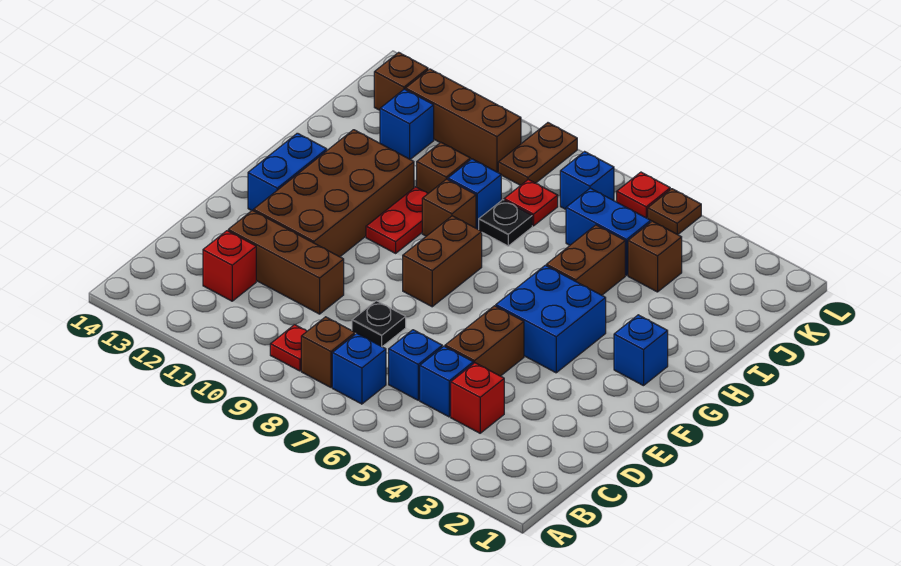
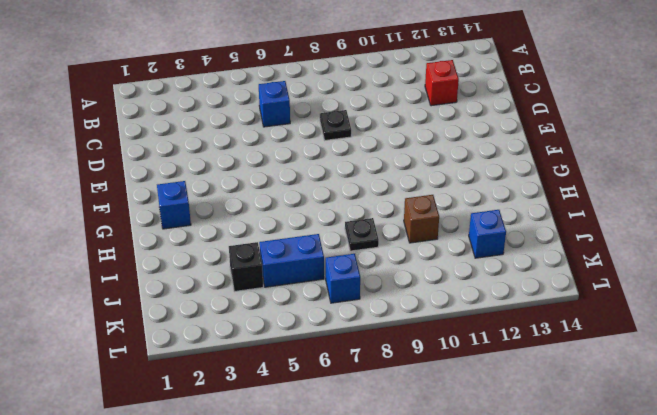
black brick J4 level 1 -> brown brick J4 level 1
none -> blue brick B7 level 1
none -> brown brick B8 level 1
none -> red plate B9 level 1
none -> red brick C4 level 1

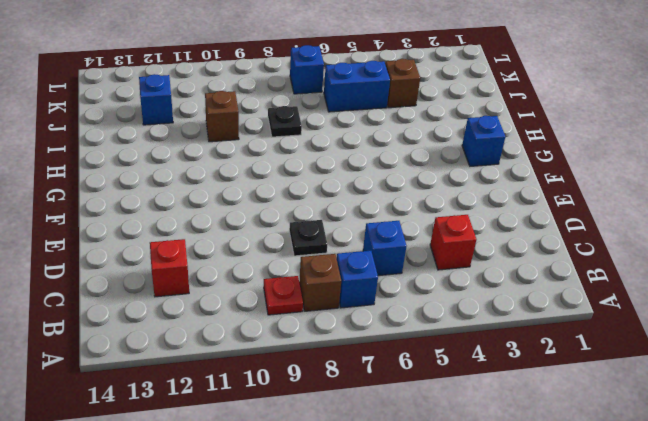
none -> blue brick C5 level 1
none -> brown brick D5:E5 level 1
none -> brown brick D10:D12 level 1
none -> brown brick E11:H12 level 1

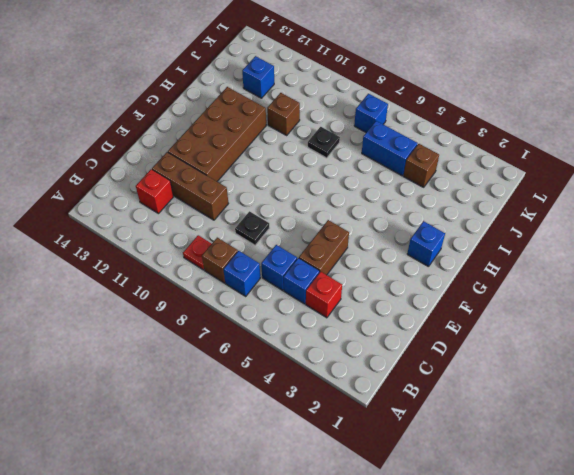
none -> blue brick F4:G5 level 1
none -> brown brick F8:G8 level 1
none -> blue brick F13:G13 level 1
none -> red plate G10:H10 level 1

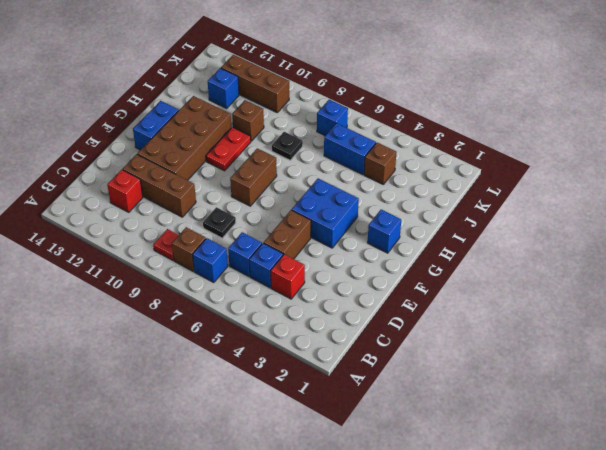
none -> brown brick H5:I5 level 1
none -> brown brick H9 level 1
none -> blue brick I9 level 1
none -> red plate J8 level 1

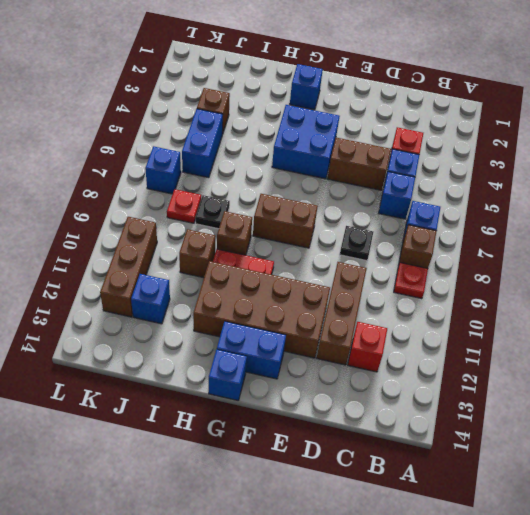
blue brick G14 level 1 -> blue brick I9 level 1
none -> brown brick H5:I5 level 1
none -> brown plate K9:L9 level 1
none -> brown brick K13 level 1
none -> brown plate L5 level 1

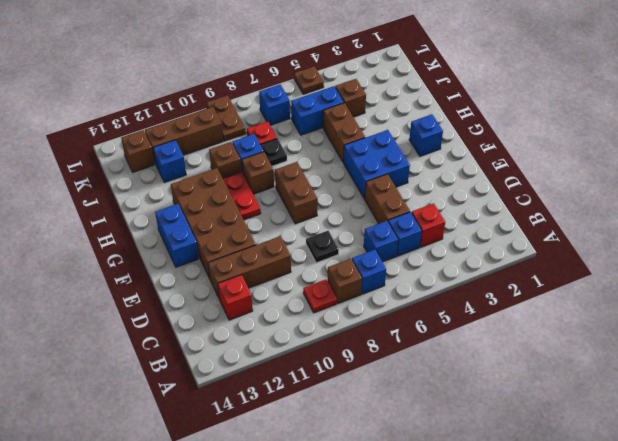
none -> red plate L6 level 1

